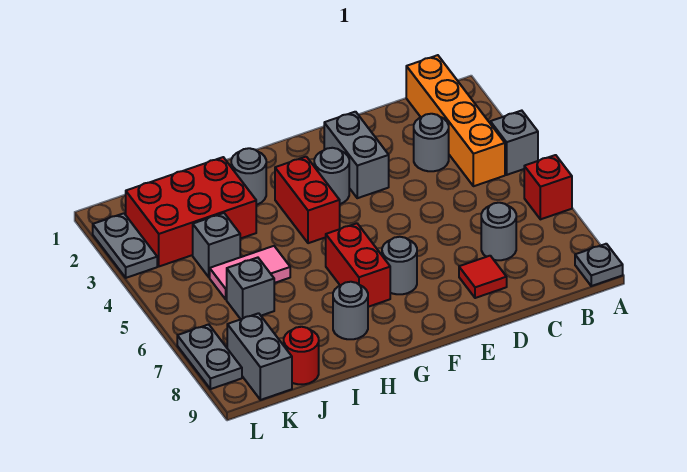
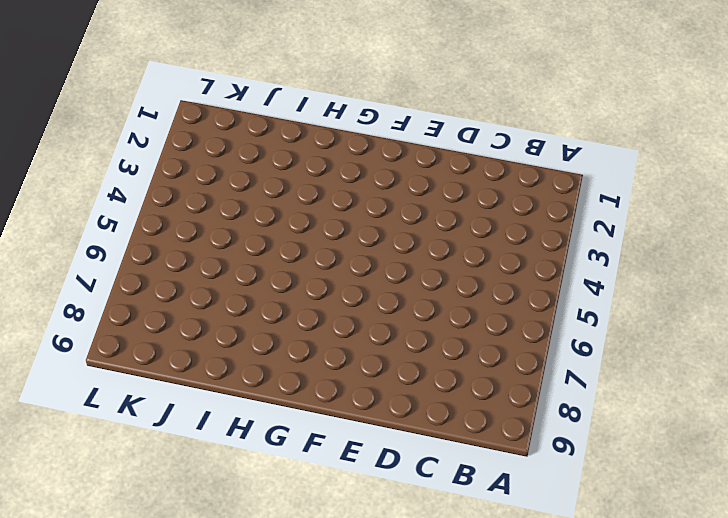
none -> grey brick A4 level 1
none -> red brick A6 level 1
none -> grey plate A9 level 1

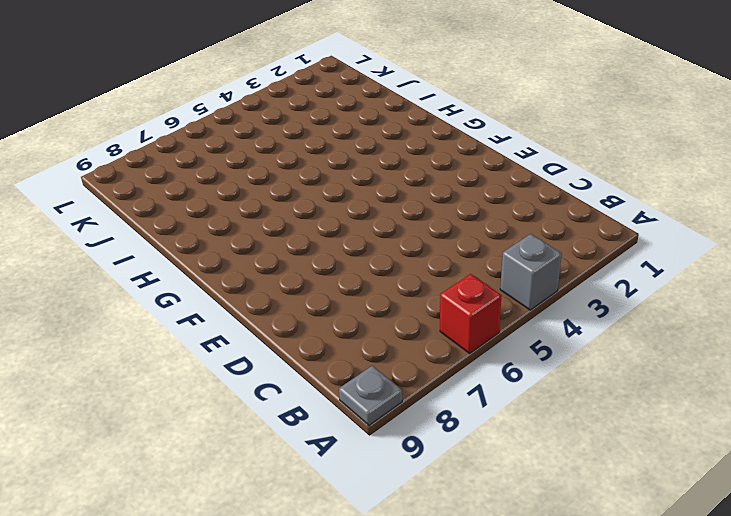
none -> orange brick B1:B4 level 1
none -> grey round brick C3 level 1
none -> grey round brick C7 level 1

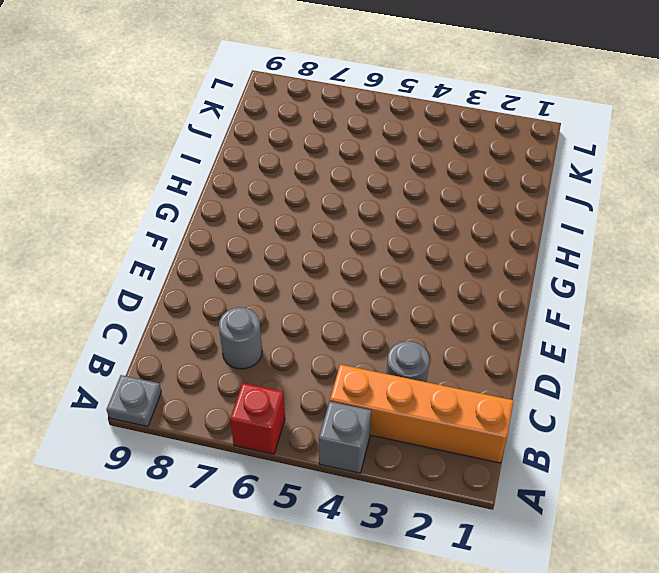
none -> red tile D8 level 1
none -> grey brick E2:E3 level 1
none -> grey round brick F3 level 1

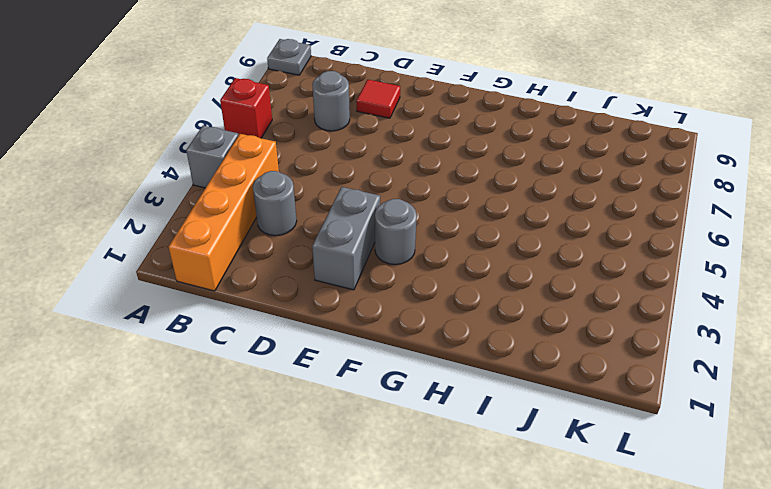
none -> grey round brick F7 level 1
none -> red brick G3:G4 level 1
none -> red brick G6:G7 level 1

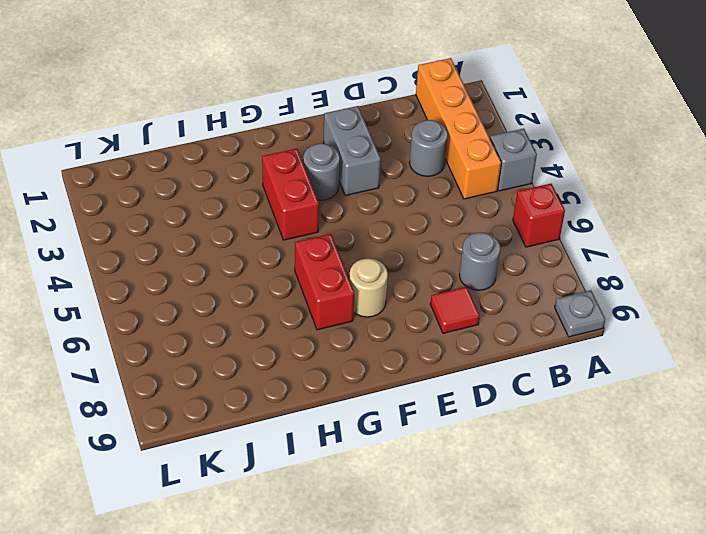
tan round brick F7 level 1 -> grey round brick F7 level 1
none -> grey round brick H2 level 1
none -> grey round brick H8 level 1
none -> red brick I2:K3 level 1

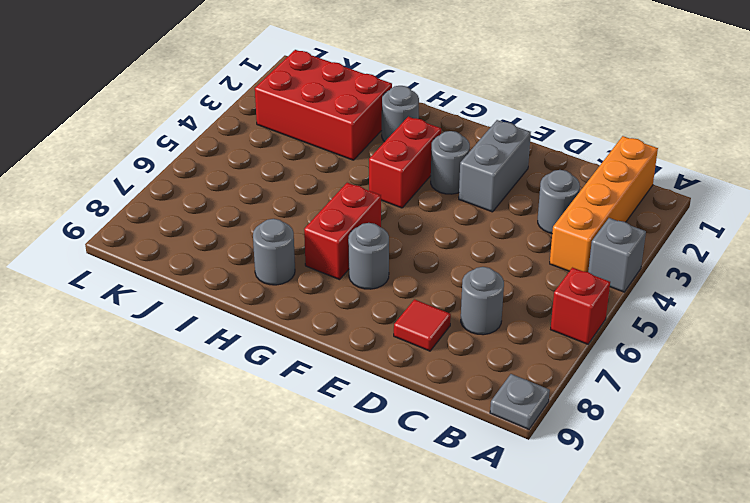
none -> pink tile I5:J5 level 1
none -> grey brick J4 level 1
none -> grey brick J6 level 1

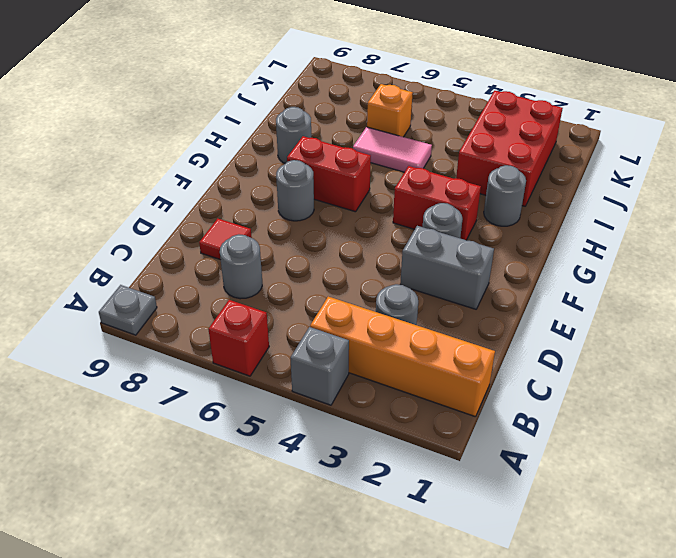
pink tile I5:I6 level 1 -> pink tile I5:J5 level 1
orange brick J6 level 1 -> grey brick J6 level 1
none -> grey brick J4 level 1
none -> red round brick J9 level 1
none -> grey brick K8:K9 level 1

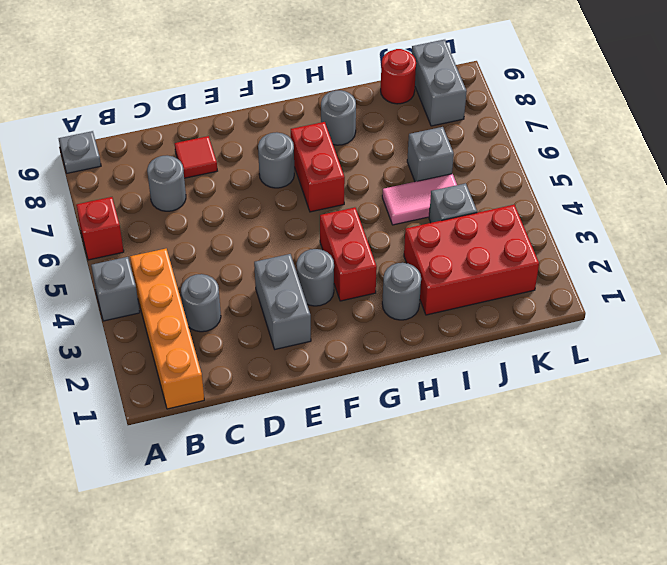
none -> grey plate L2:L3 level 1
none -> grey plate L7:L8 level 1

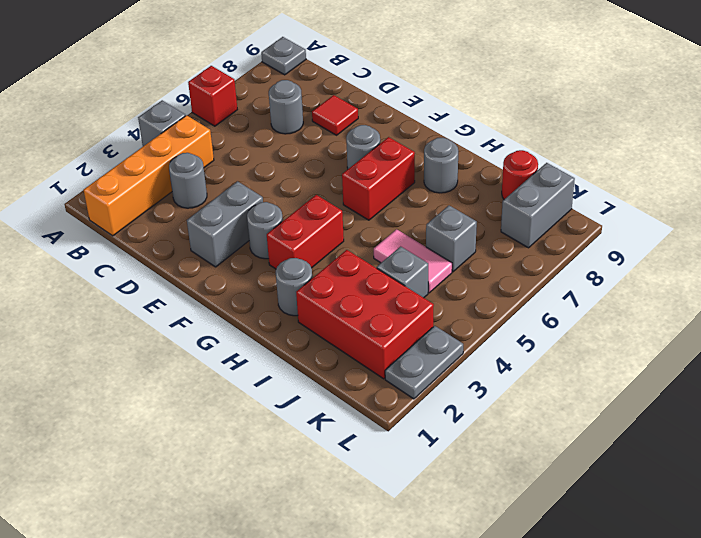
none -> grey plate L7:L8 level 1

